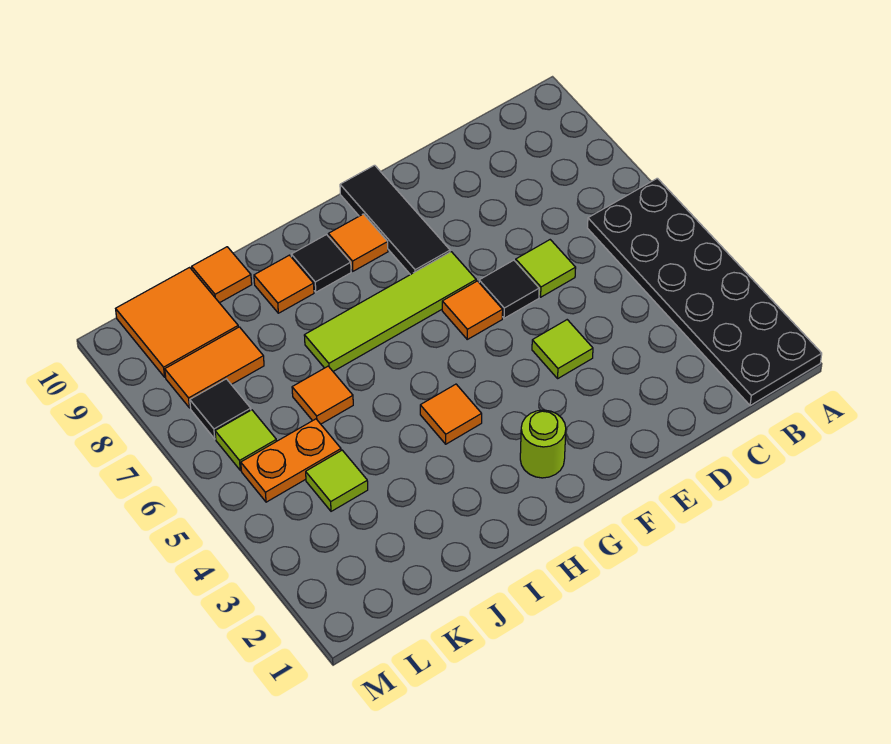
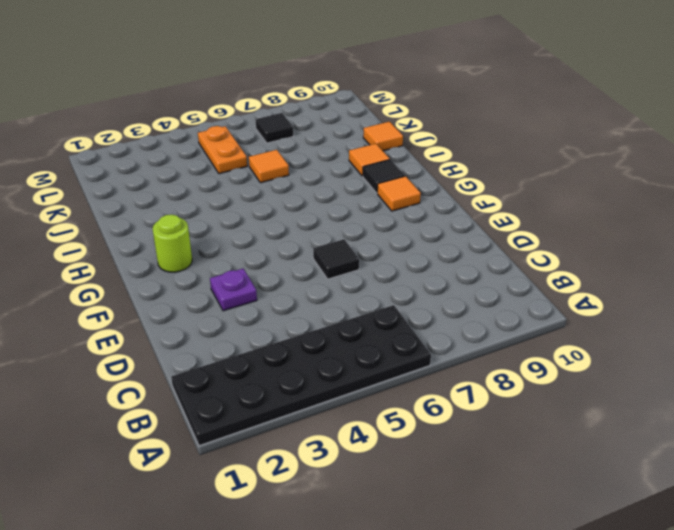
purple plate E3 level 1 -> none
none -> lime tile D6 level 1
none -> lime tile E4 level 1
none -> orange tile F6 level 1

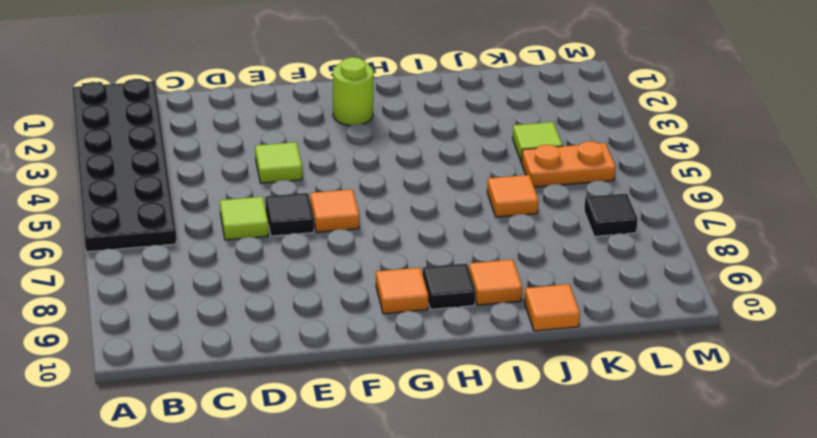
none -> lime tile F7:I7 level 1
none -> black tile F8:F10 level 1
none -> orange tile H4 level 1

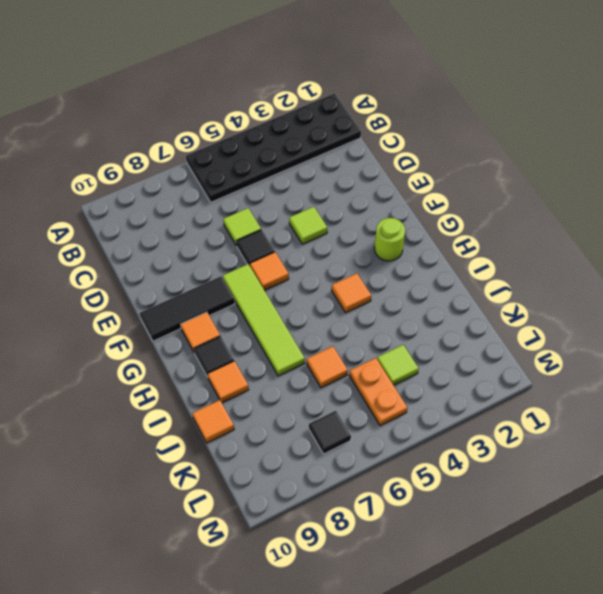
none -> orange tile K8:L8 level 1
none -> orange tile K9:L10 level 1
none -> lime tile L6 level 1

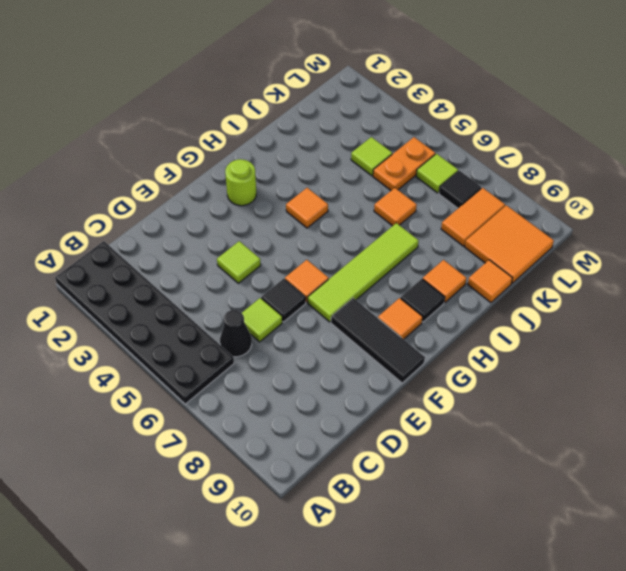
black cone C6 level 1 -> none

